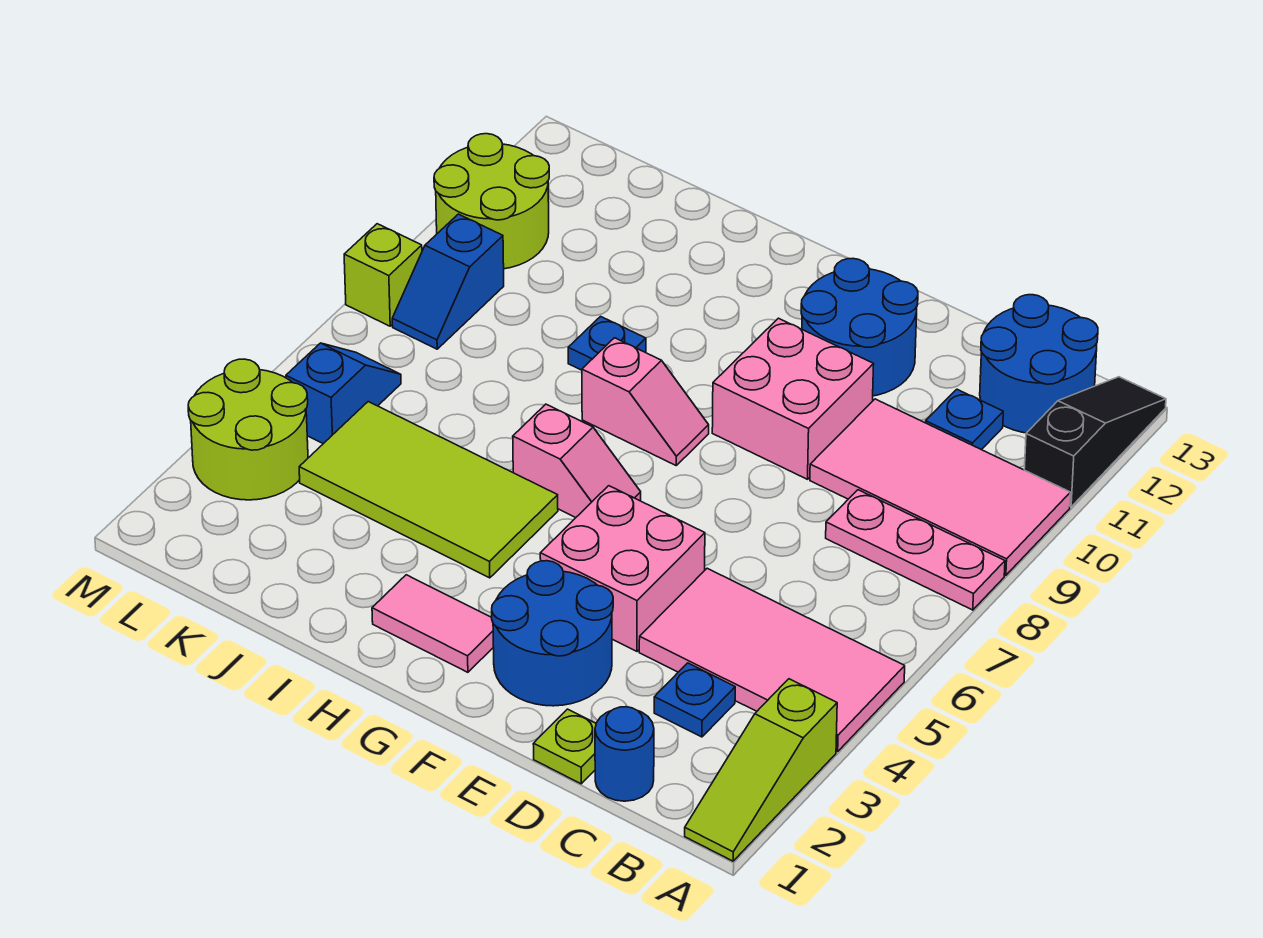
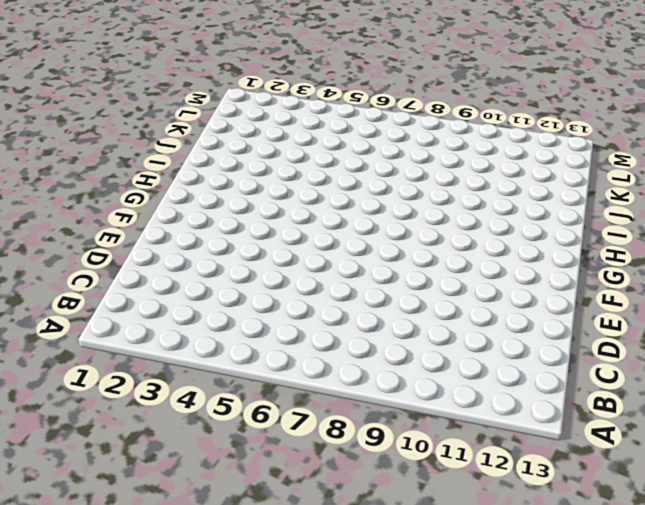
none -> lime slope A1:A3 level 1 top 3
none -> pink tile A4:D5 level 1
none -> pink plate A8:C8 level 1

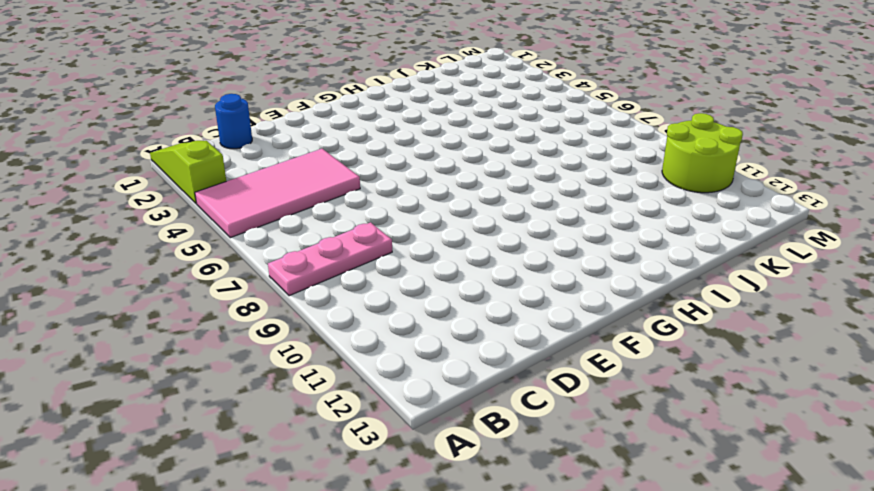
none -> pink tile A9:D10 level 1
none -> black slope A11:A13 level 1 top 11
none -> blue round brick B12:C13 level 1

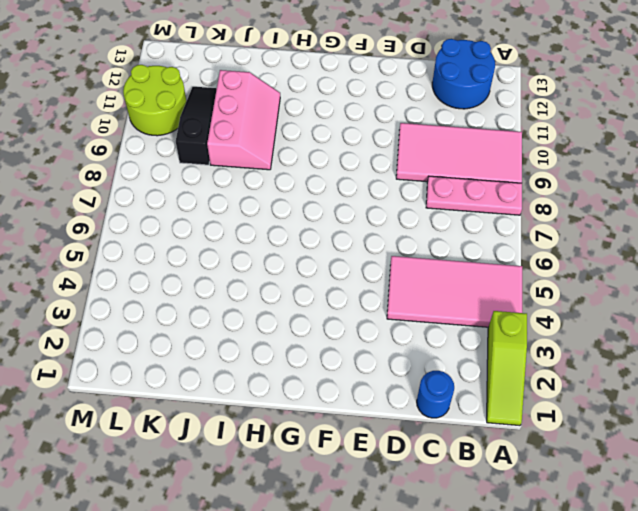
pink slope I9:J11 level 1 top J -> blue plate I9 level 1
black slope K9:K11 level 1 top 9 -> black slope A11:A13 level 1 top 11
none -> blue plate C3 level 1
none -> blue plate C11 level 1
none -> lime plate D1 level 1

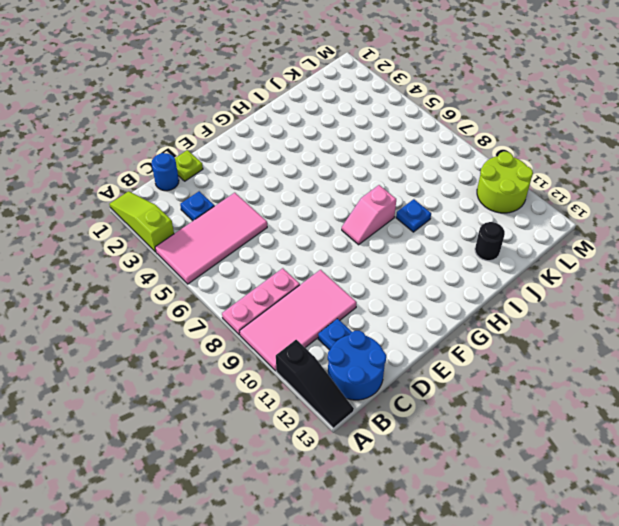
black round brick J12 level 1 -> none
none -> blue round brick E2:F3 level 1
none -> pink brick E4:F5 level 1
none -> pink brick E9:F10 level 1

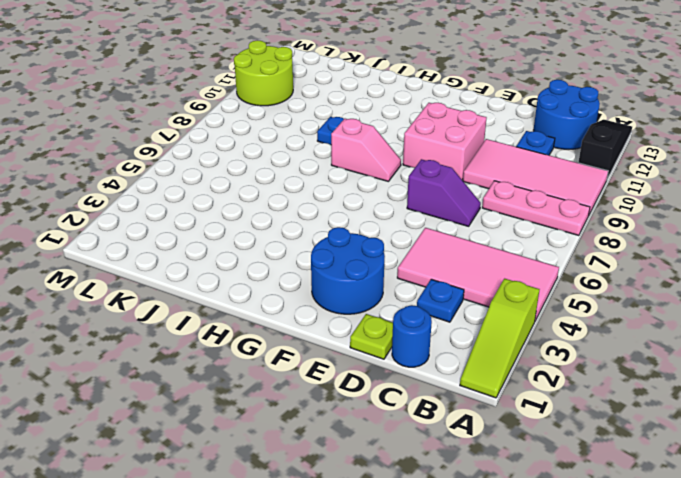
purple slope D7:E7 level 1 top E -> none
none -> pink brick E4:F5 level 1
none -> blue round brick E11:F12 level 1
none -> pink tile G2:H2 level 1

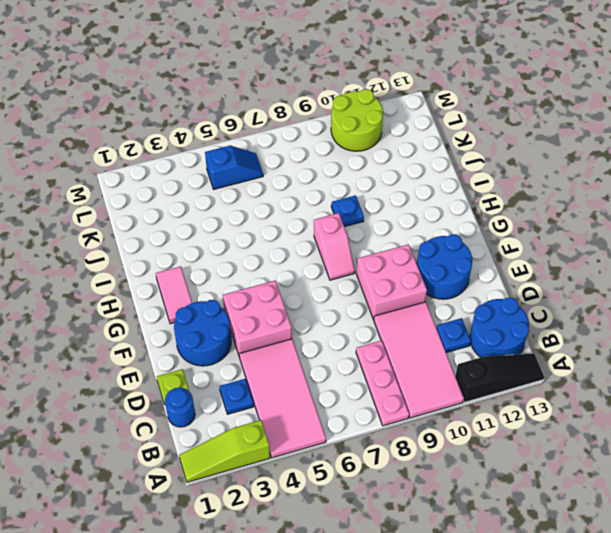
none -> pink slope G6:H6 level 1 top H
none -> lime tile H4:K5 level 1
none -> lime round brick L3:M4 level 1

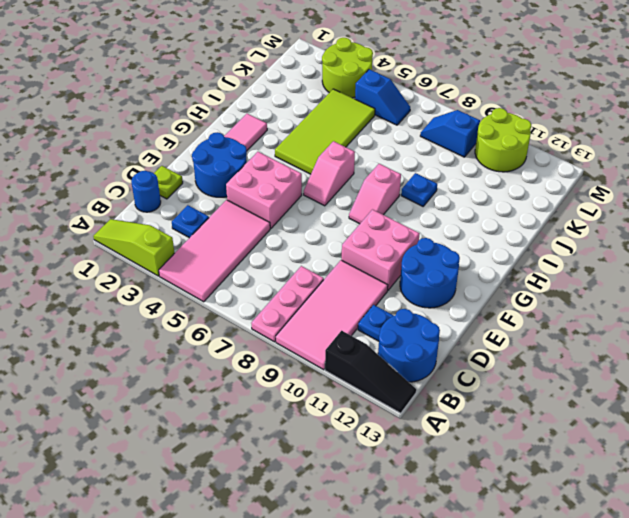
none -> lime brick M8 level 1

